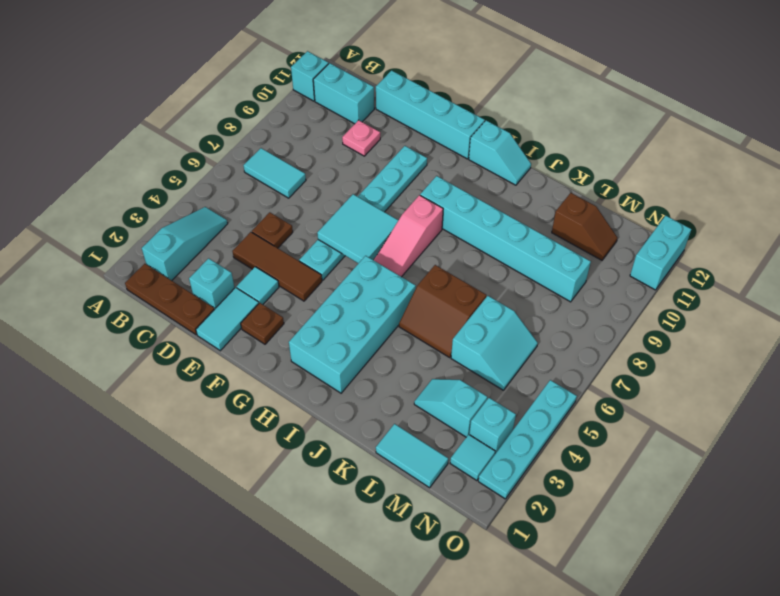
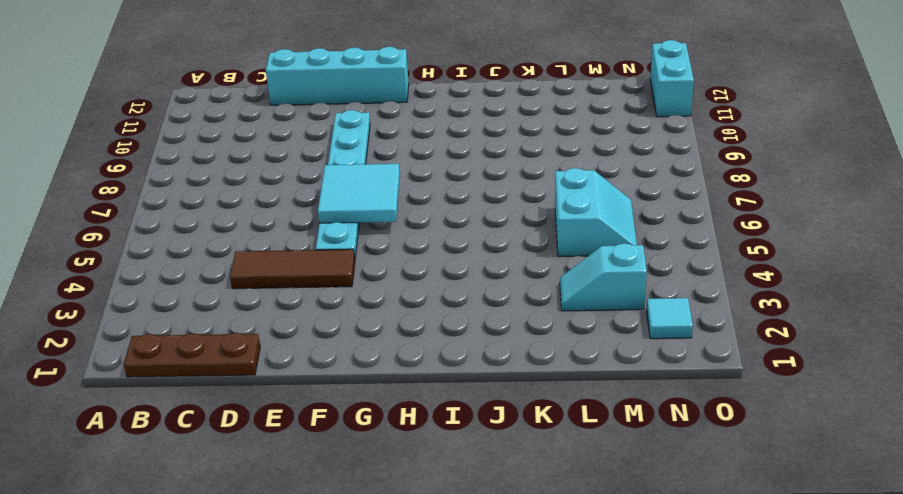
none -> cyan brick A11 level 1
none -> cyan slope B2:B4 level 1 top 2
none -> cyan tile B7:C7 level 1

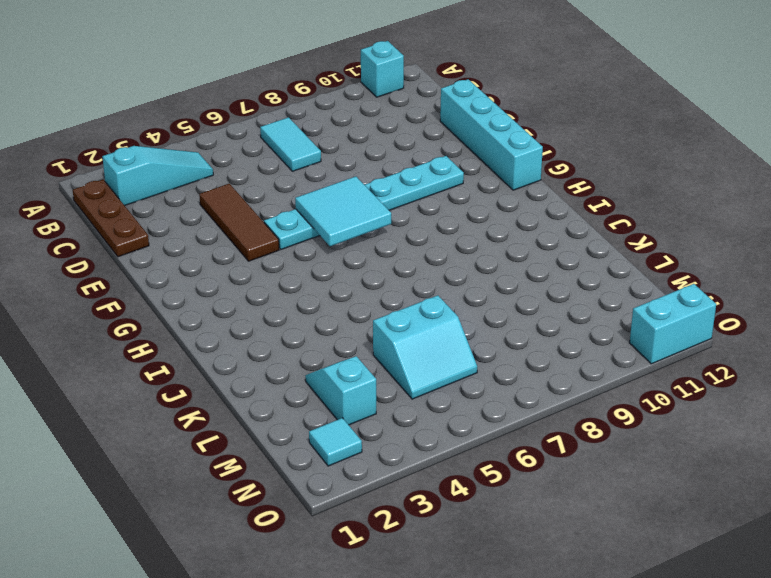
none -> cyan brick B11:C11 level 1
none -> cyan brick D2 level 1
none -> brown plate D5 level 1

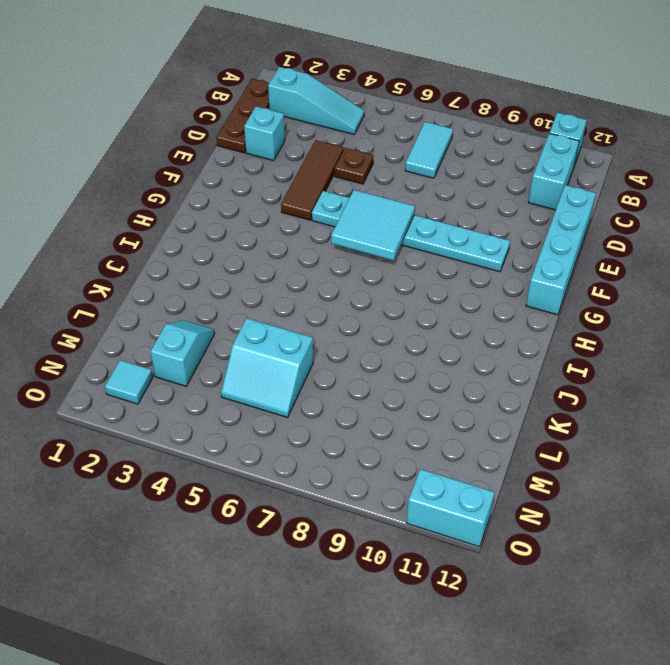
none -> pink plate D10 level 1
none -> cyan tile E1:E2 level 1
none -> cyan tile E3 level 1

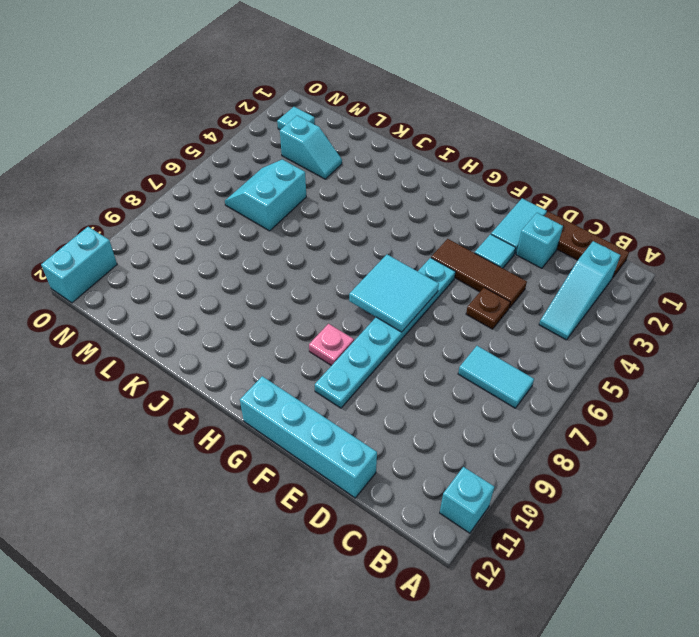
pink plate G9 level 1 -> pink plate D10 level 1
none -> cyan brick B11:C11 level 1
none -> brown plate F2 level 1
none -> cyan brick H2:I5 level 1

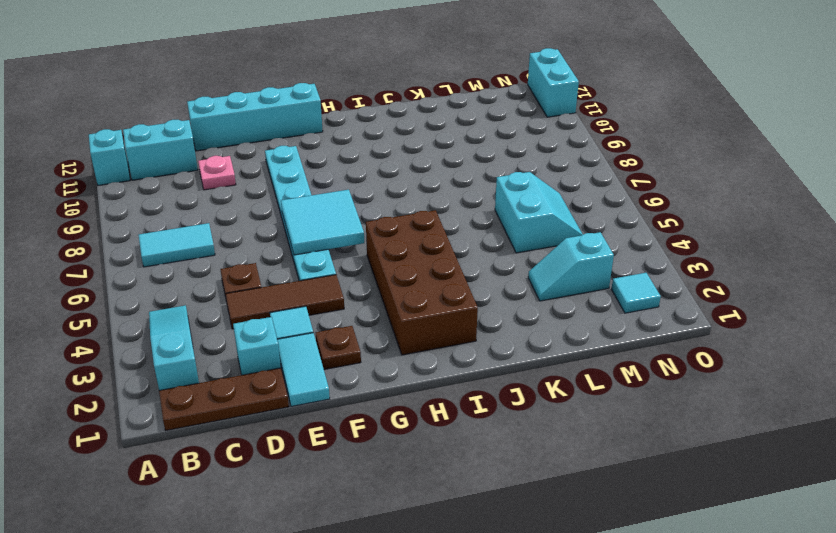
brown brick H2:I5 level 1 -> cyan brick H2:I5 level 1
none -> pink slope H6:H8 level 1 top 8
none -> cyan brick H9:M9 level 1
none -> cyan slope H12:I12 level 1 top H

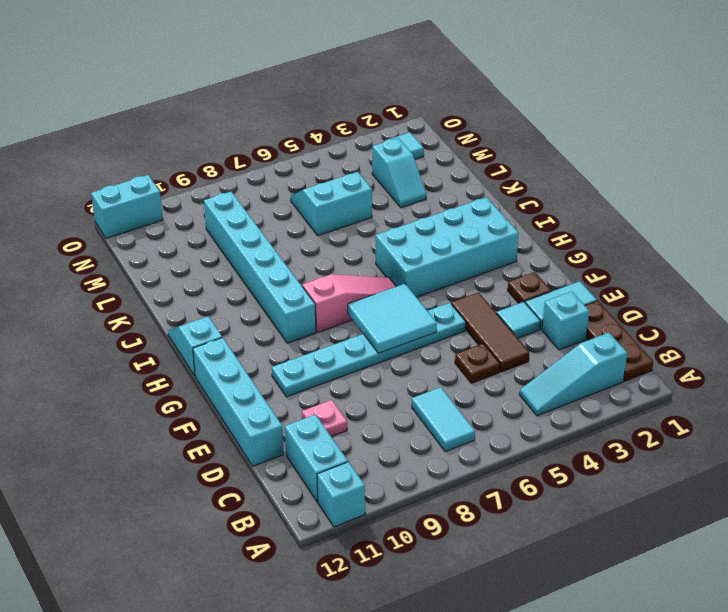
none -> brown slope J5:K6 level 1 top 6
none -> cyan tile L1:M1 level 1
none -> brown slope L11:M11 level 1 top L

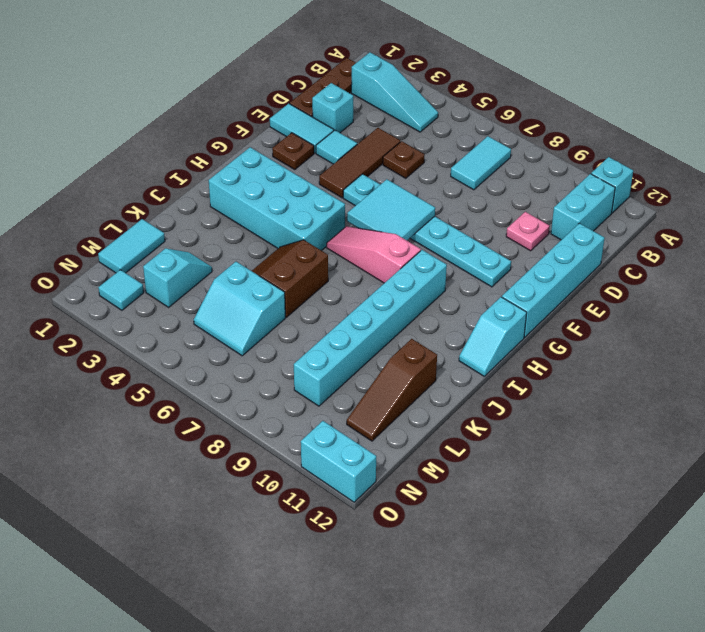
brown slope K11:M11 level 1 top K -> brown slope L11:M11 level 1 top L
none -> cyan brick N3 level 1
none -> cyan plate O2:O5 level 1

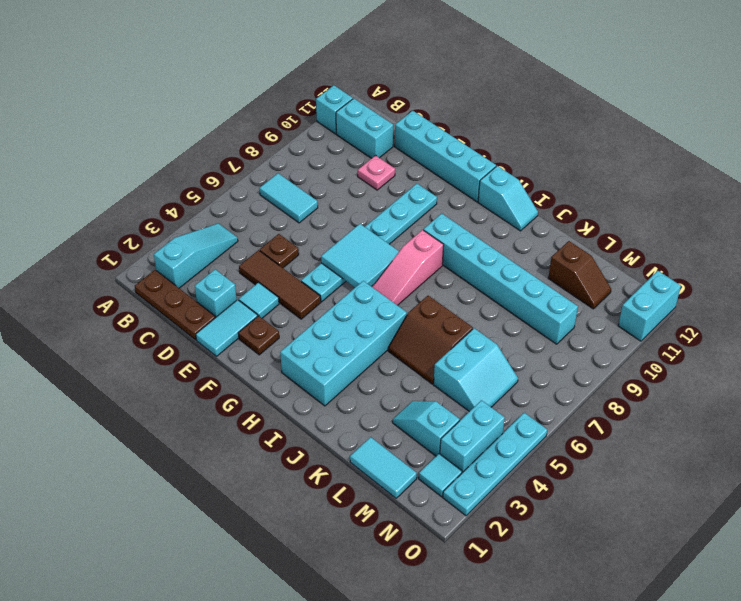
cyan brick N3:N4 level 1 -> cyan brick N3 level 1

